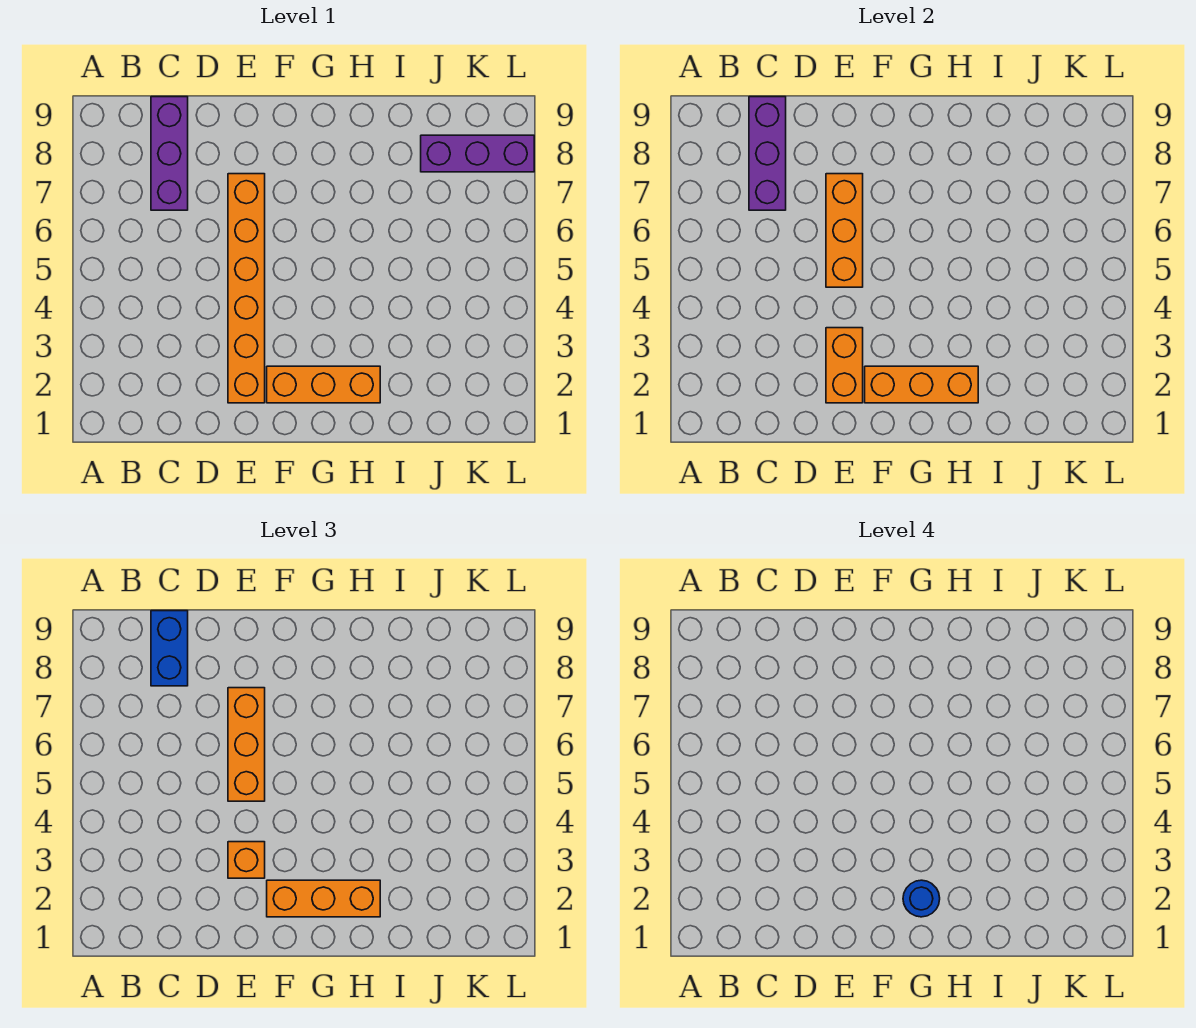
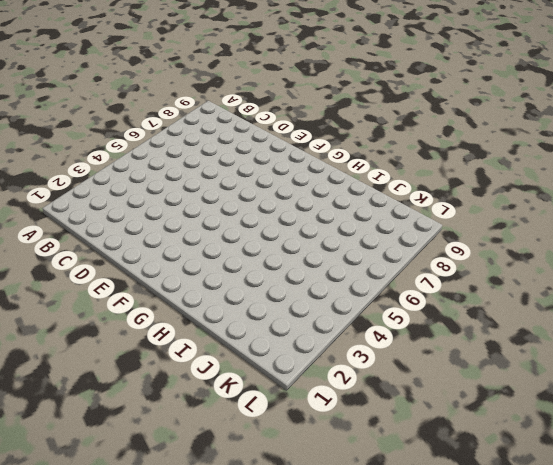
none -> purple brick C7:C9 level 1
none -> orange brick E2:E7 level 1
none -> orange brick F2:H2 level 1

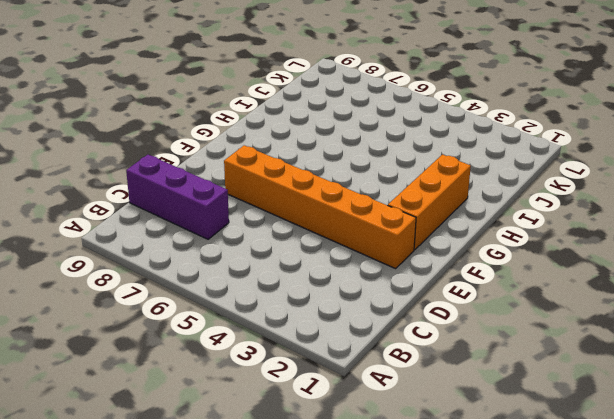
none -> purple brick J8:L8 level 1
none -> purple brick C7:C9 level 2
none -> orange brick E2:E3 level 2

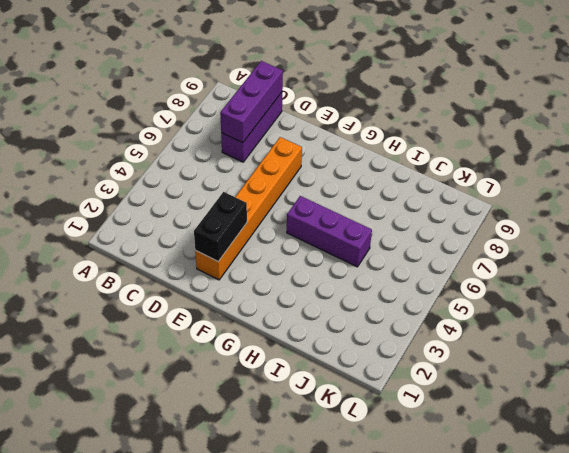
black brick E2:E3 level 2 -> orange brick E2:E3 level 2
purple brick G5:I5 level 1 -> purple brick J8:L8 level 1
none -> orange brick F2:H2 level 1
none -> orange brick E5:E7 level 2
none -> orange brick F2:H2 level 2

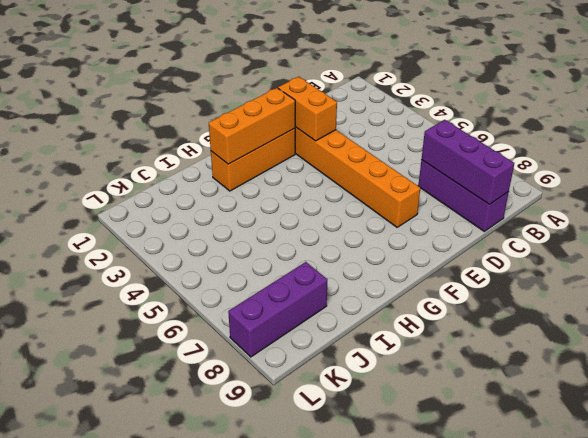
none -> orange brick E5:E7 level 2
none -> blue brick C8:C9 level 3
none -> orange brick E3 level 3

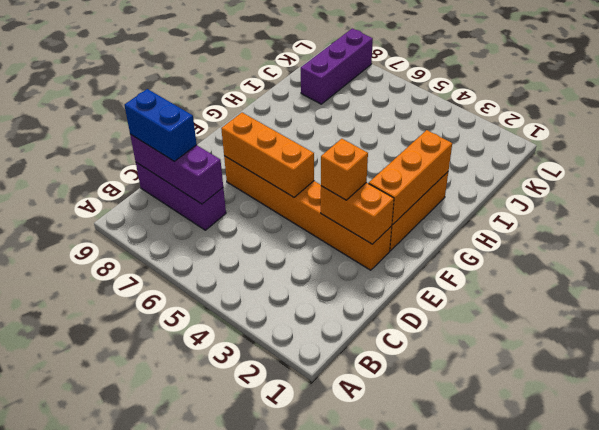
none -> orange brick E5:E7 level 3
none -> orange brick F2:H2 level 3
none -> blue round brick G2 level 4

